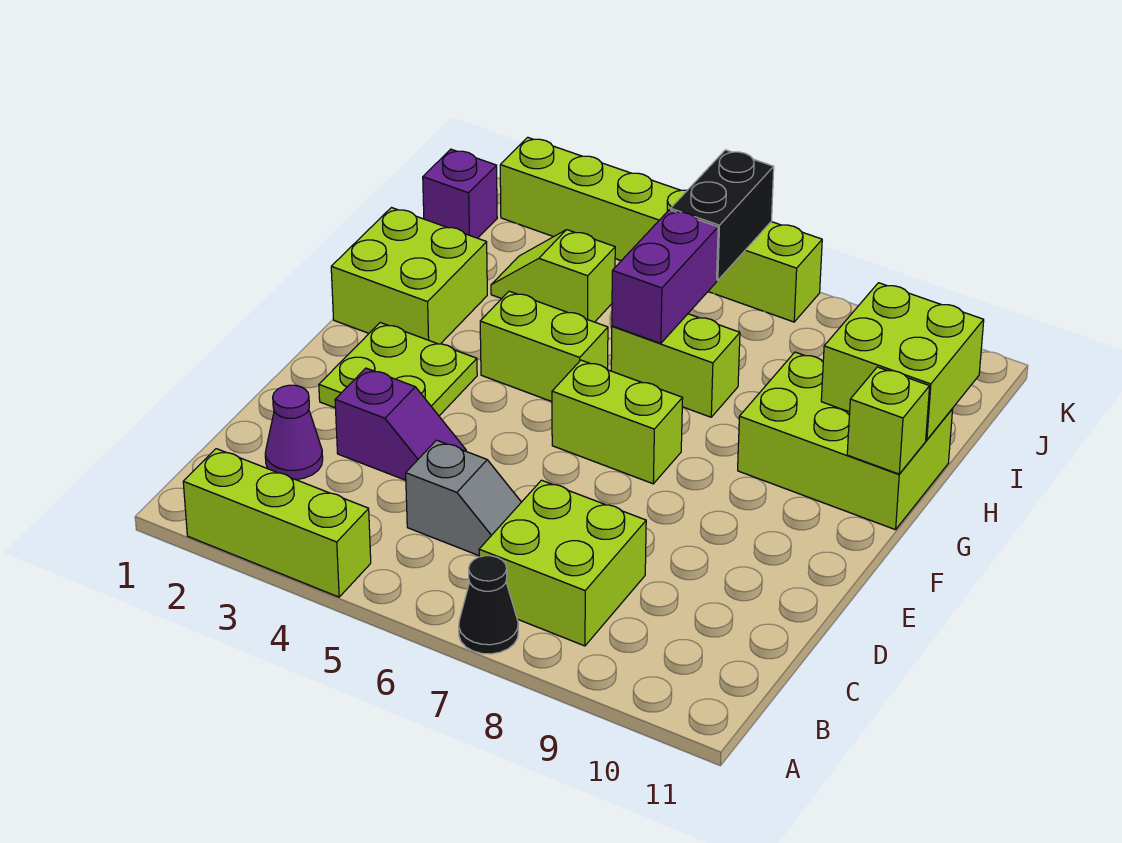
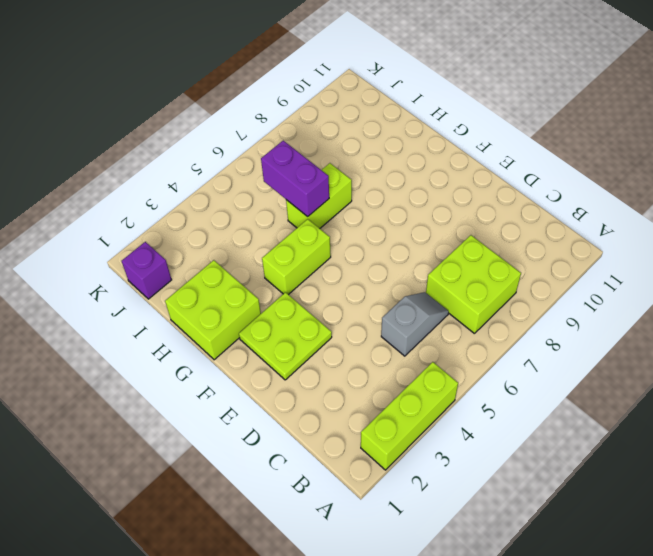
none -> black cone A7 level 1
none -> purple cone C2 level 1
none -> purple slope D3:D4 level 1 top 3

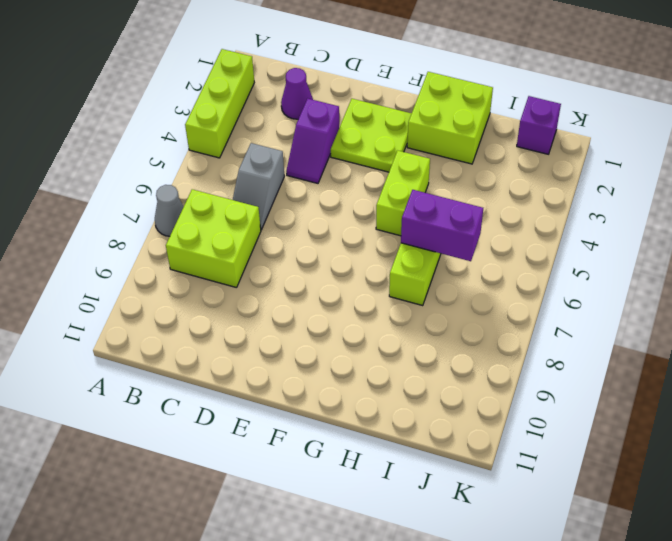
grey cone A7 level 1 -> black cone A7 level 1
none -> lime brick F6:F7 level 1
none -> lime brick G9:H11 level 1
none -> lime slope I3:I4 level 1 top 4

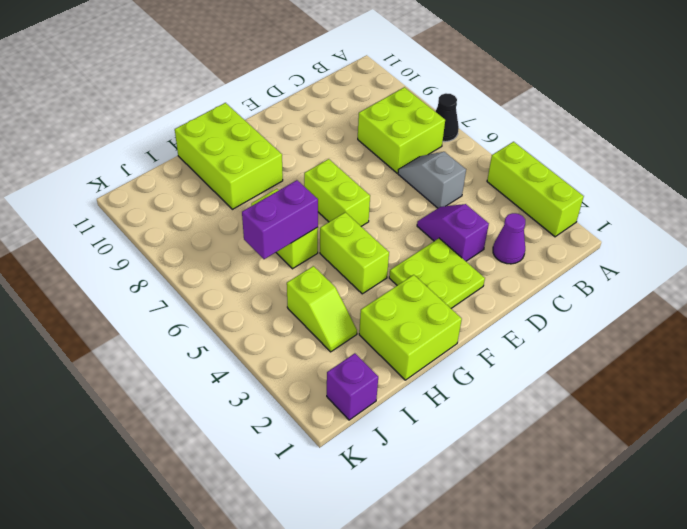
none -> lime brick K2:K7 level 1
none -> lime brick G11 level 2
none -> lime brick H10:I11 level 2

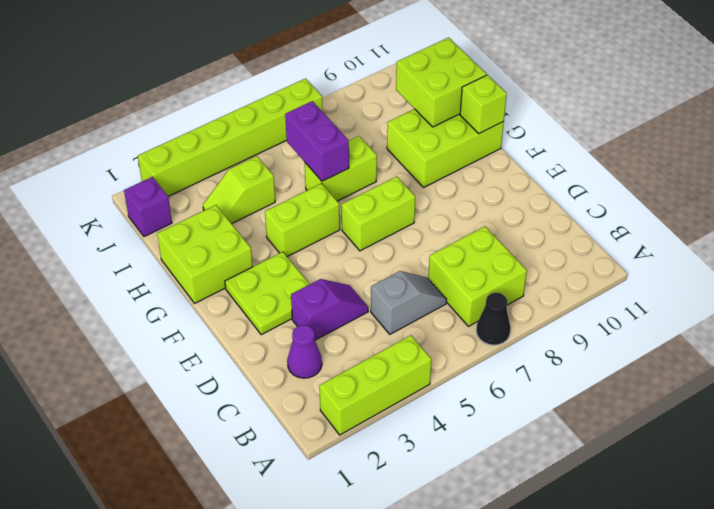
none -> black brick J6:K6 level 2

